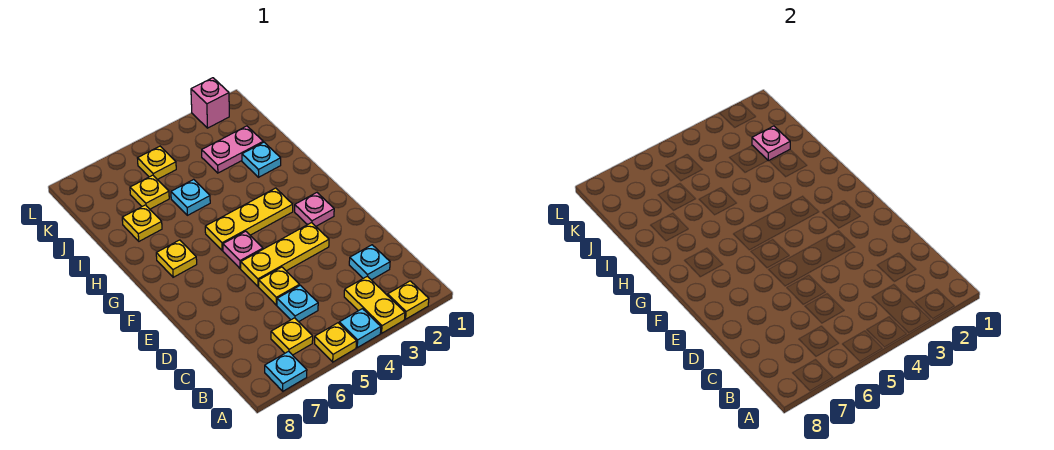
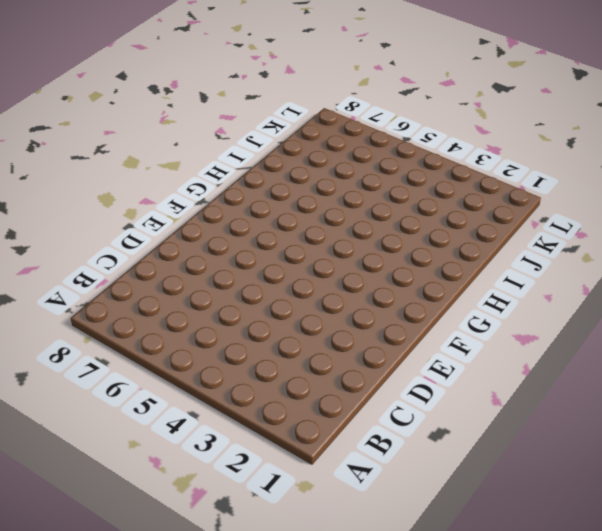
none -> yellow plate A2 level 1
none -> yellow plate A3:B3 level 1
none -> cyan plate A4 level 1

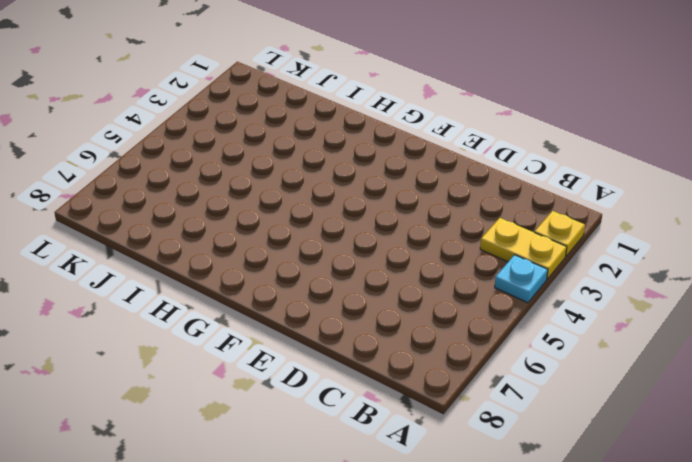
none -> yellow plate A5 level 1
none -> cyan plate A7 level 1
none -> yellow plate B6 level 1

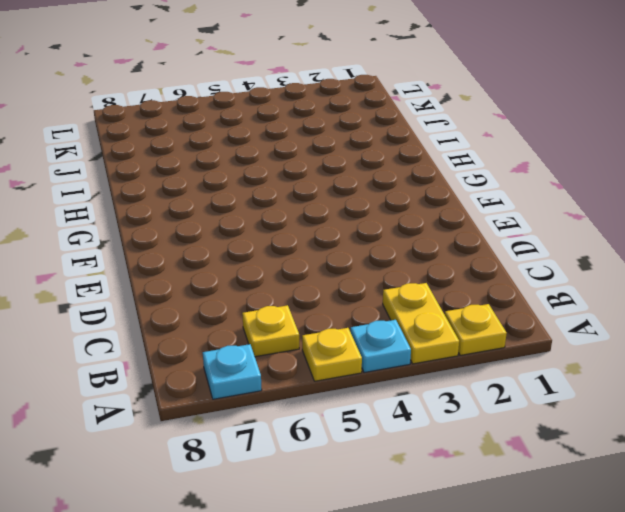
none -> cyan plate C2 level 1
none -> cyan plate C5 level 1
none -> yellow plate D5 level 1

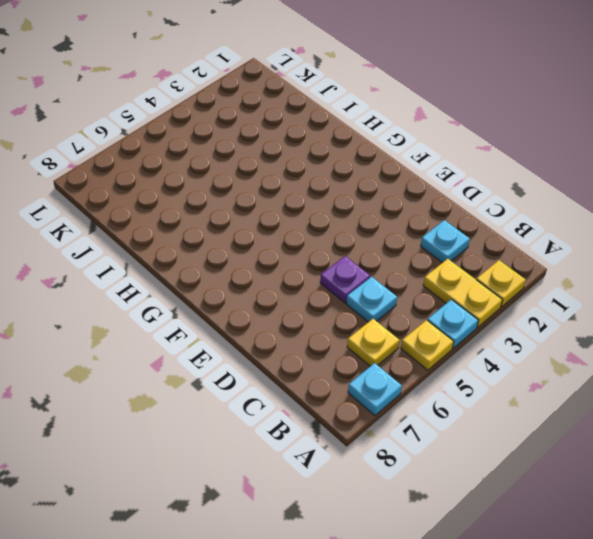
purple plate D5 level 1 -> yellow plate D5 level 1
none -> yellow plate E3:E5 level 1
none -> pink plate F2 level 1
none -> pink plate F5 level 1

